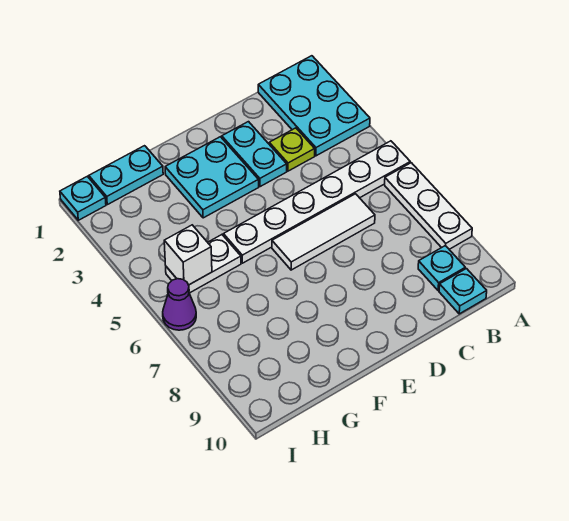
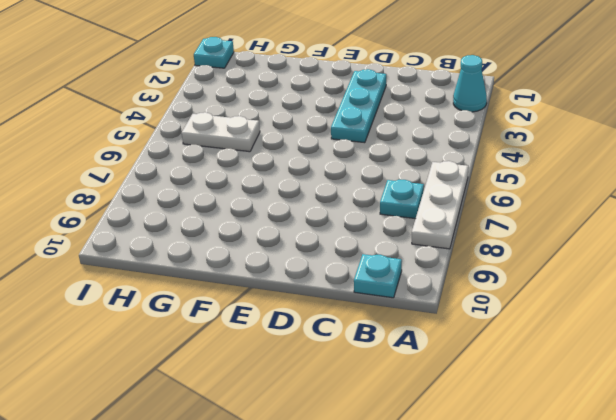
cyan cone A2 level 1 -> cyan plate A1:B3 level 1
cyan plate B7 level 1 -> cyan plate B9 level 1
cyan plate D2:D4 level 1 -> cyan plate D2:D3 level 1
none -> white plate A5:F5 level 1
none -> lime plate C3 level 1
none -> white tile C6:E6 level 1

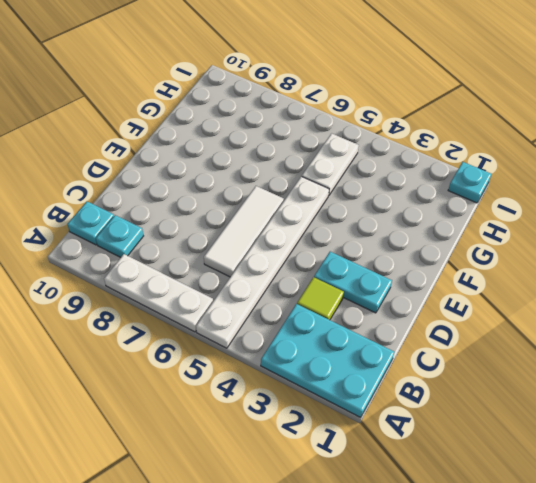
lime tile C3 level 1 -> lime plate C3 level 1
none -> cyan plate E2:F3 level 1
none -> cyan plate G1:H1 level 1
none -> purple cone I6 level 1

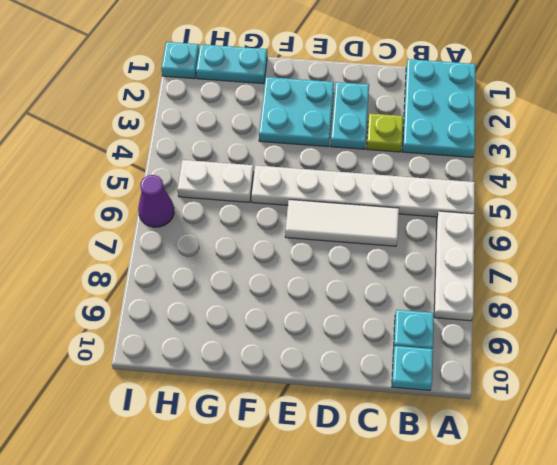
none -> white brick H5 level 2

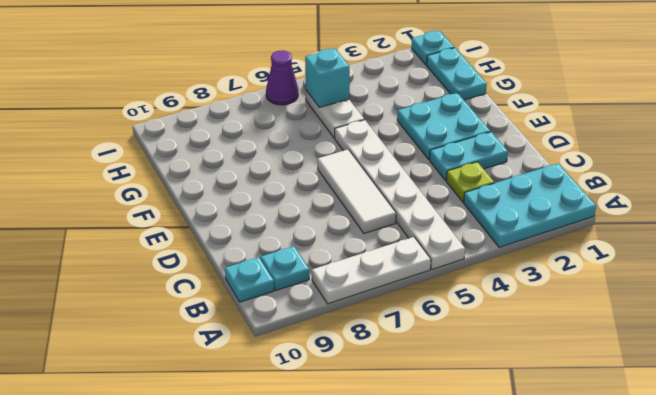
cyan brick H5 level 2 -> white brick H5 level 2

